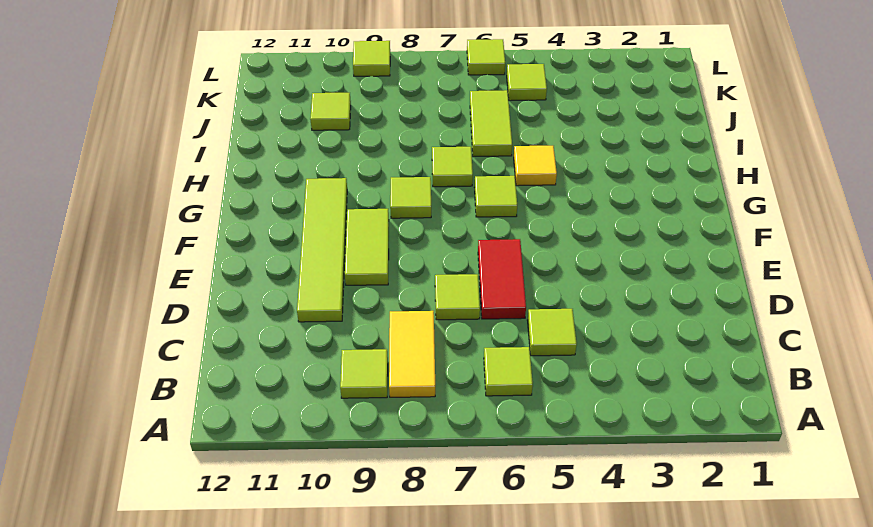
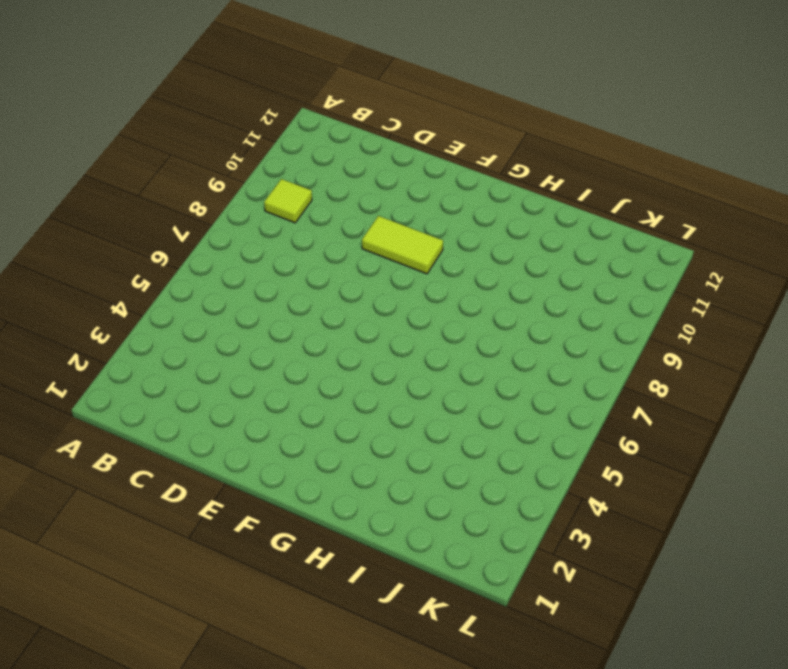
none -> lime tile B6 level 1
none -> yellow tile B8:C8 level 1
none -> lime tile C5 level 1

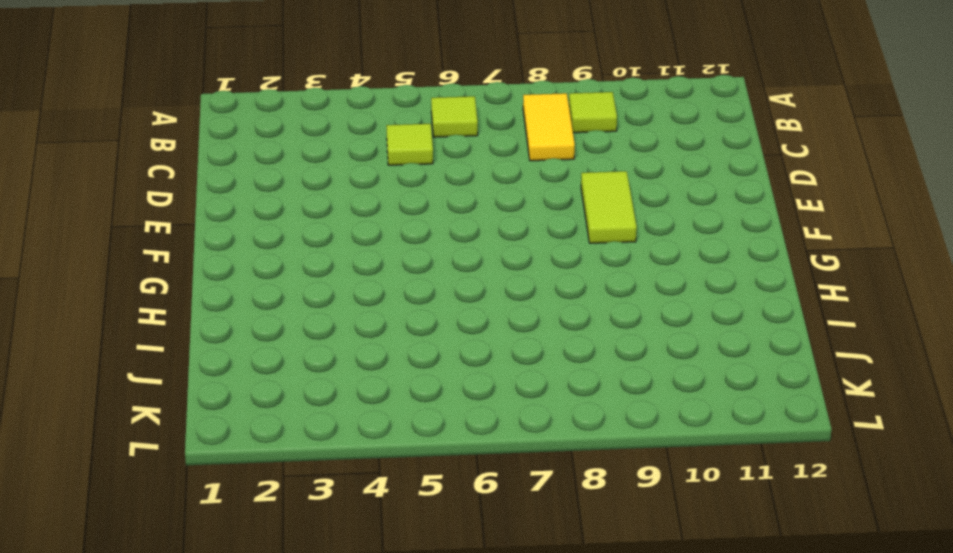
none -> red tile D6:E6 level 1
none -> lime tile D7 level 1
none -> lime tile D10:G10 level 1

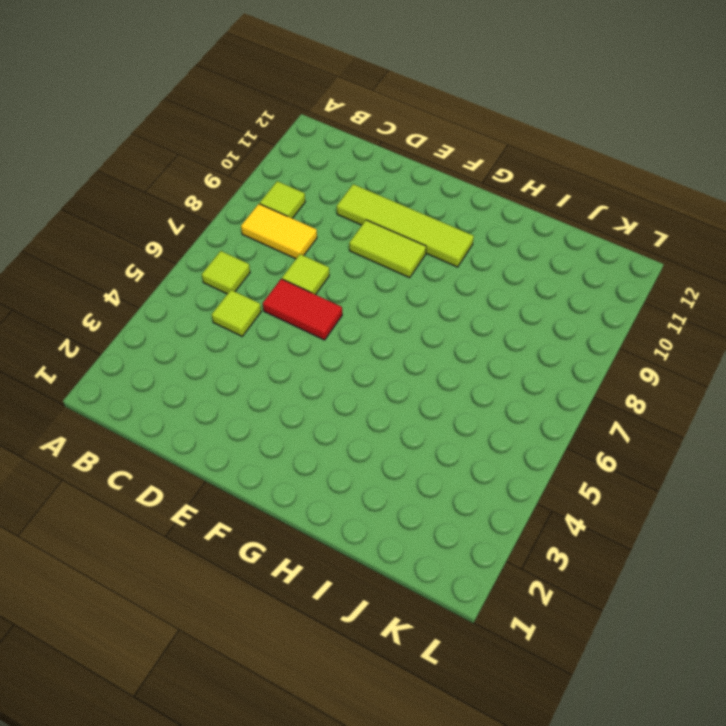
none -> lime tile G6 level 1
none -> lime tile G8 level 1
none -> yellow tile H5 level 1

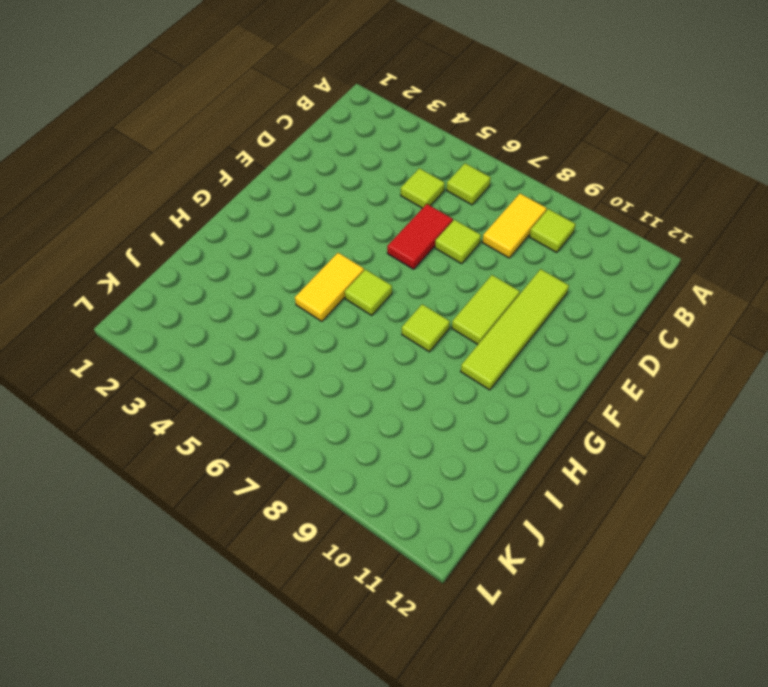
yellow tile G5:H5 level 1 -> yellow tile H5 level 1
none -> lime tile H7 level 1
none -> lime tile I6:J6 level 1
none -> lime tile J10 level 1

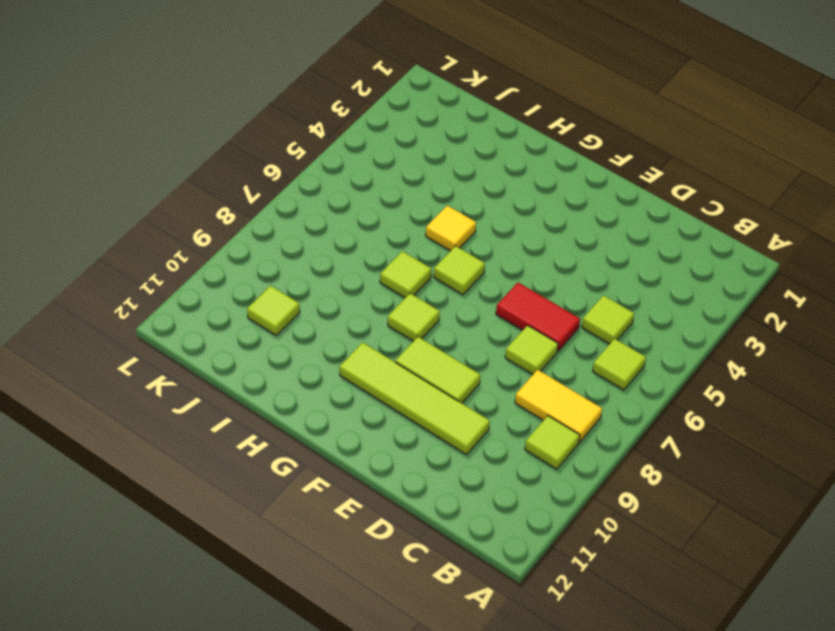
none -> lime tile I6:J6 level 1
none -> lime tile K5 level 1
none -> lime tile L6 level 1

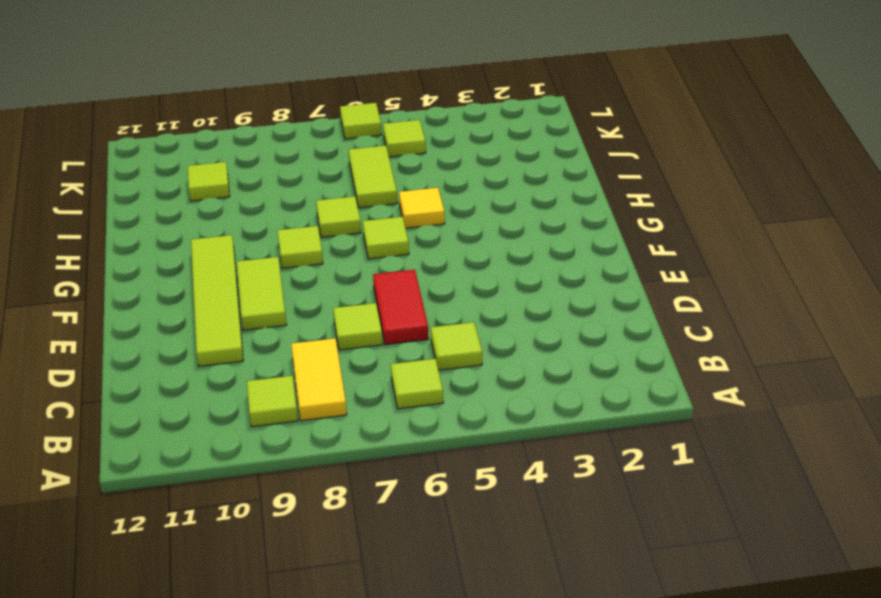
none -> lime tile L9 level 1

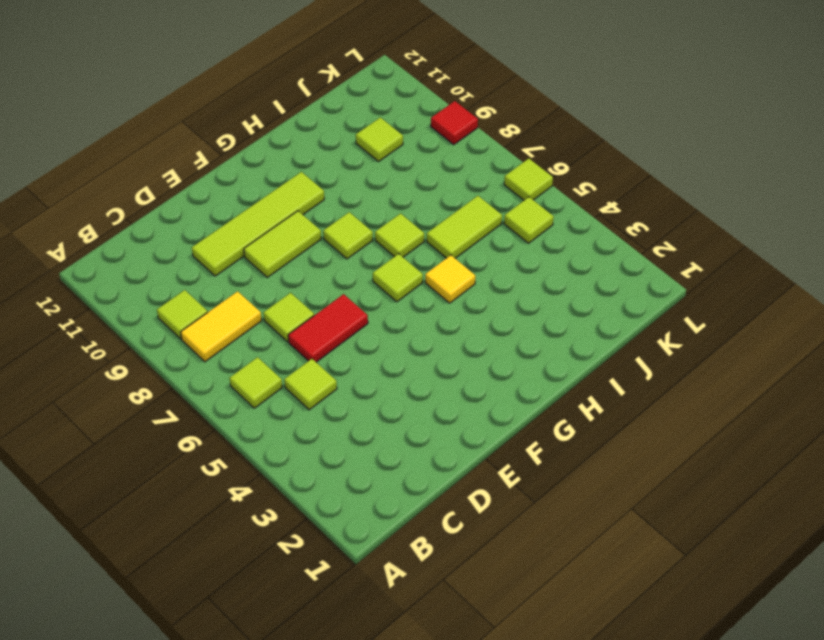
red tile L9 level 1 -> lime tile L9 level 1

